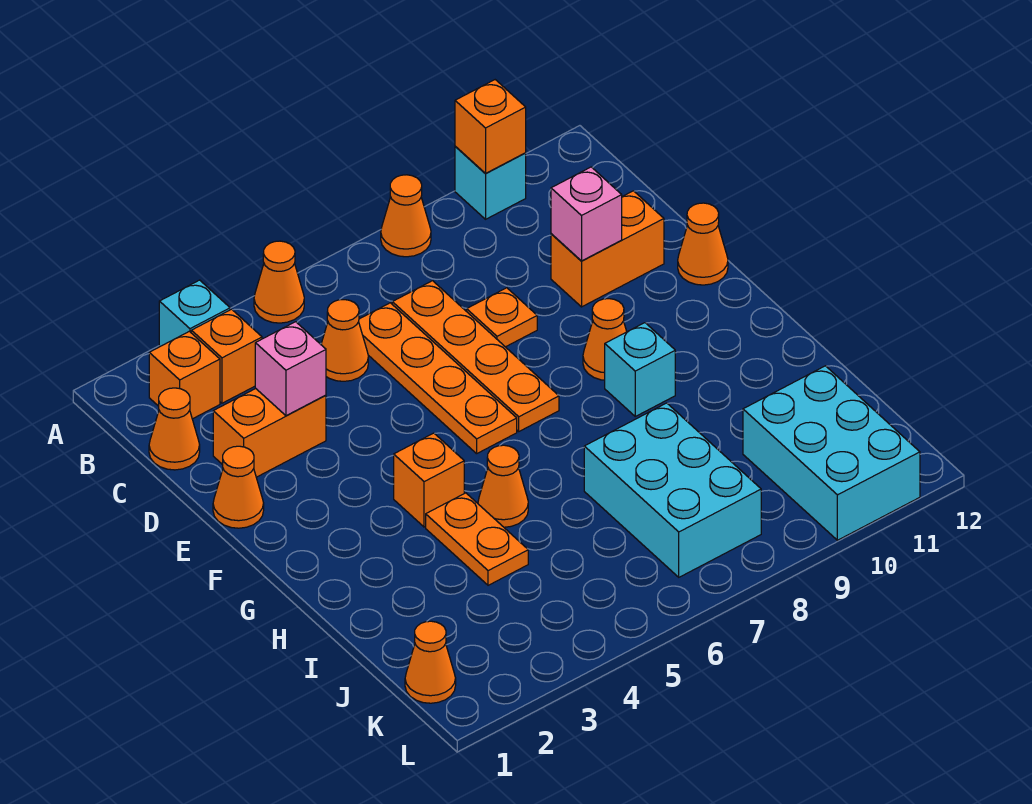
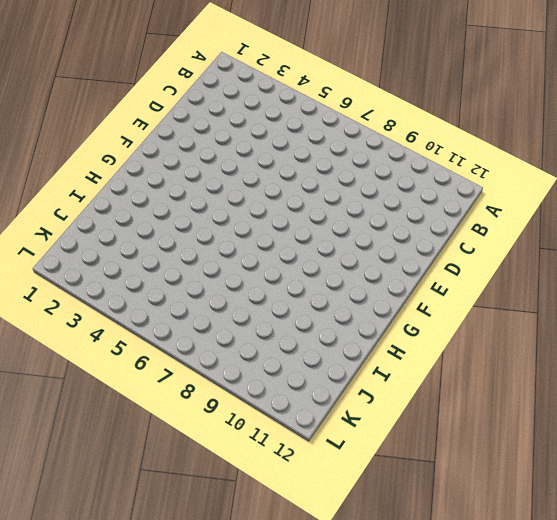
none -> cyan brick A3 level 1
none -> orange cone A5 level 1
none -> orange cone A8 level 1

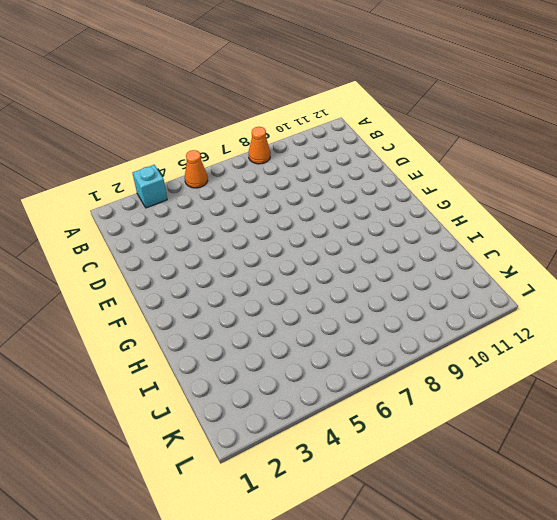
none -> cyan brick A10 level 1
none -> orange brick B2 level 1
none -> orange brick B3 level 1

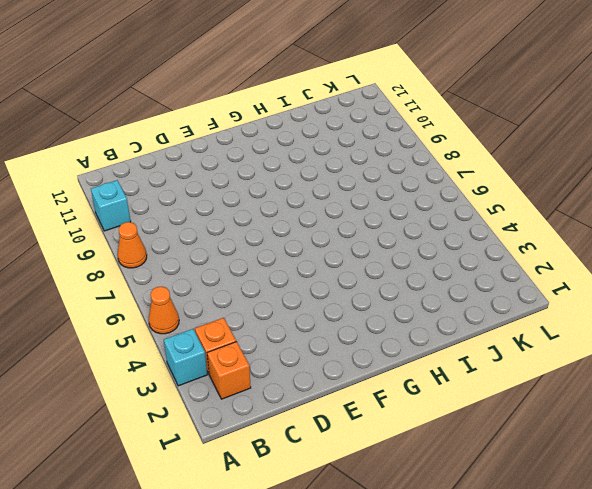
none -> orange cone C1 level 1
none -> orange cone C5 level 1
none -> orange plate C6:F6 level 1

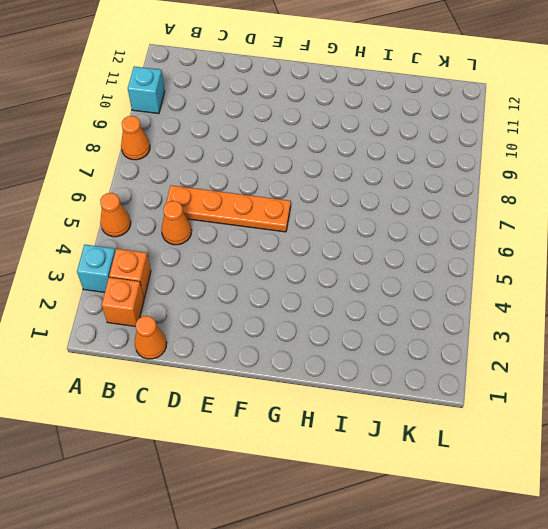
none -> orange plate C7:F7 level 1
none -> orange brick D2:D3 level 1
none -> orange plate D8 level 1

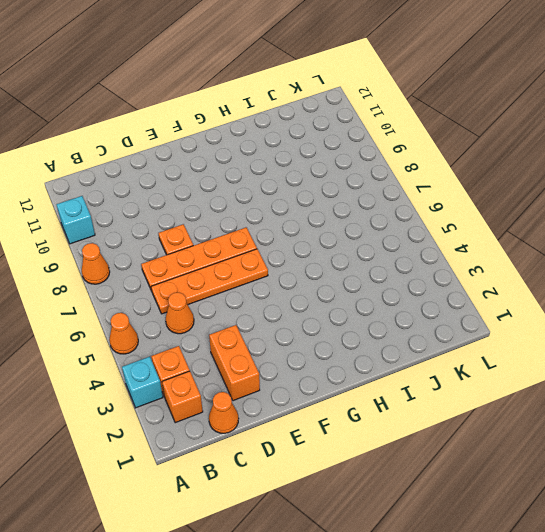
none -> orange brick D10:D11 level 1
none -> orange cone E1 level 1
none -> orange cone E12 level 1

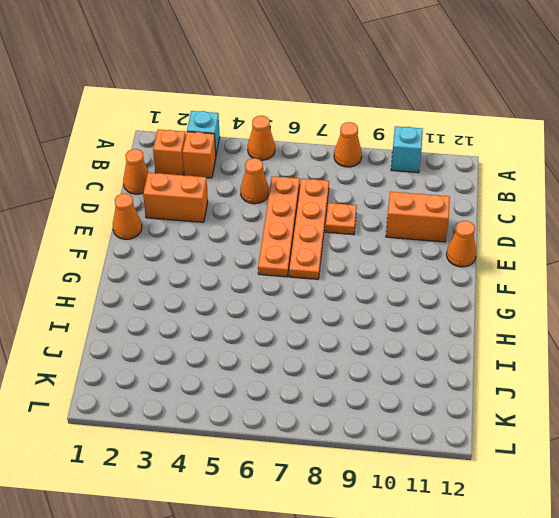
none -> orange cone F9 level 1
none -> orange brick G4 level 1
none -> cyan brick G9 level 1

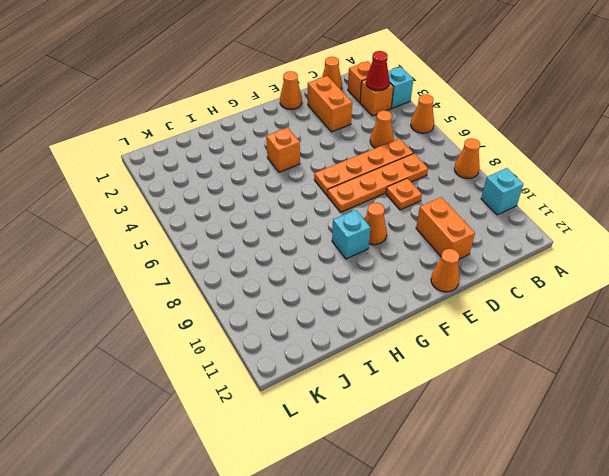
red cone B3 level 2 -> none
none -> orange plate H4:I4 level 1
none -> orange cone H5 level 1
none -> cyan brick I7:K8 level 1

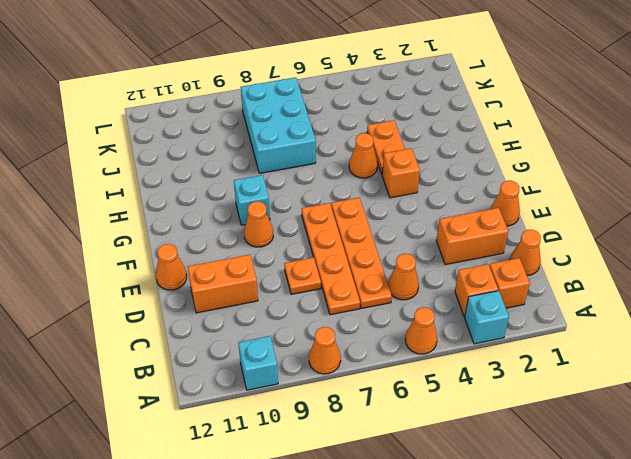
none -> cyan brick J10:L11 level 1
none -> orange cone K1 level 1
none -> orange brick A10 level 2

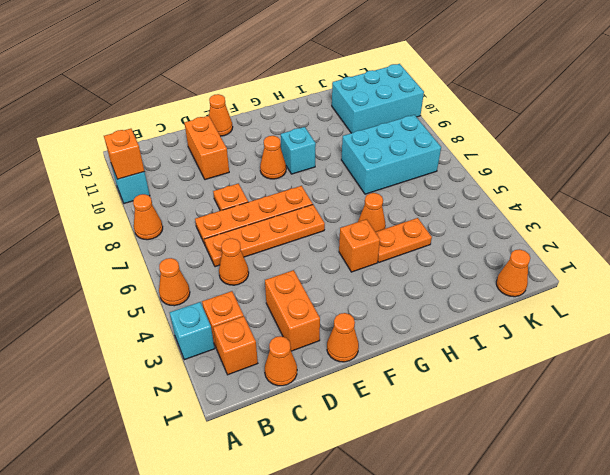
none -> pink brick D3 level 2
none -> pink brick D10 level 2

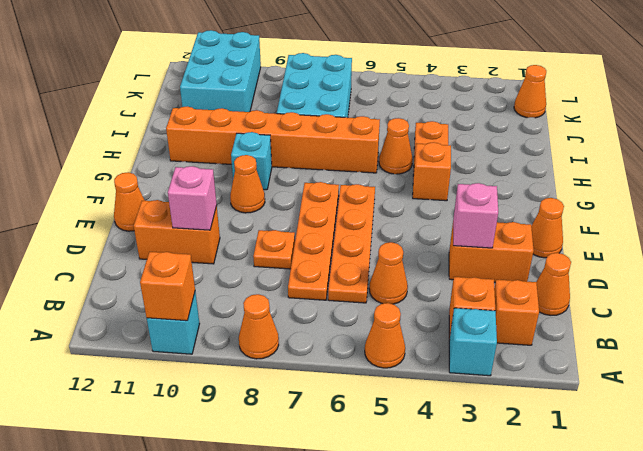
orange brick H6:H11 level 1 -> none

